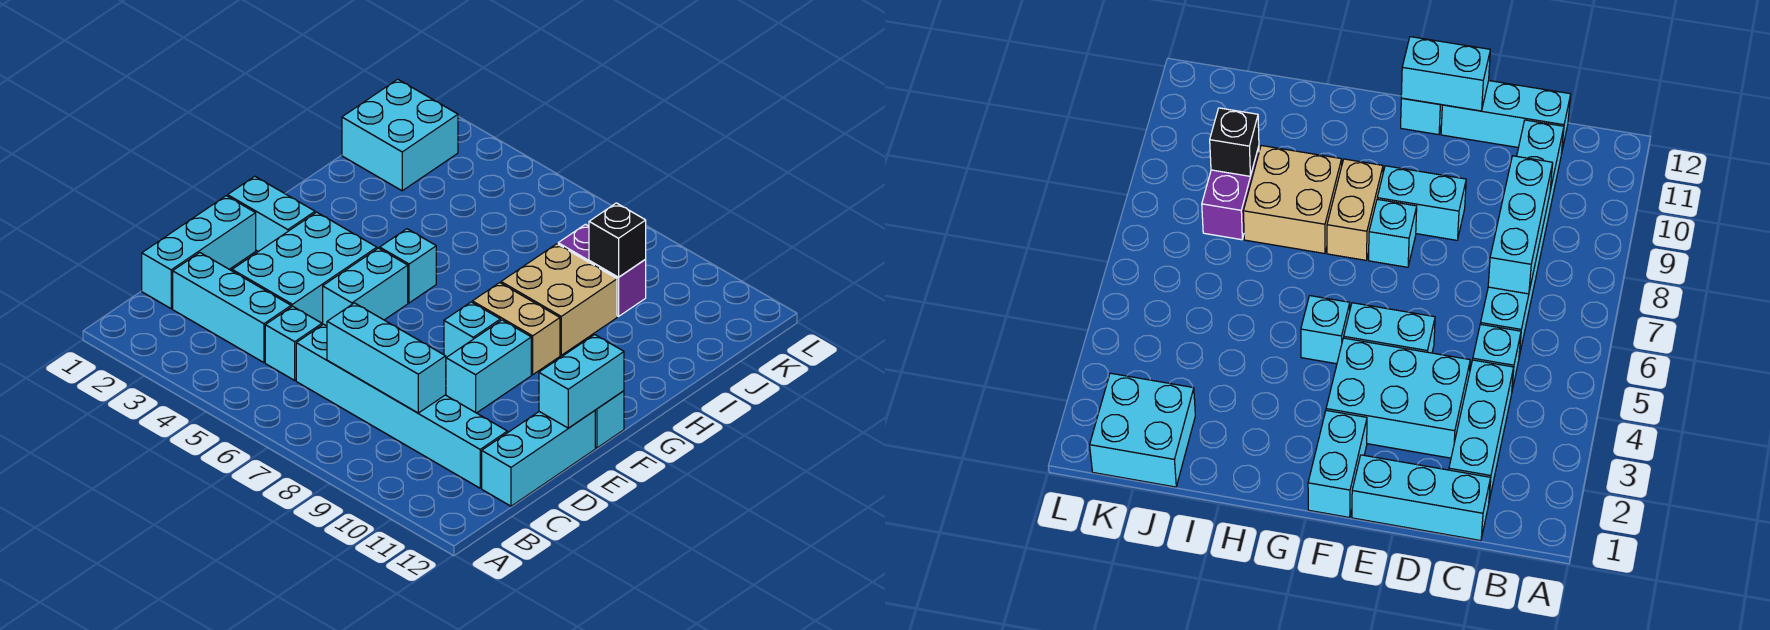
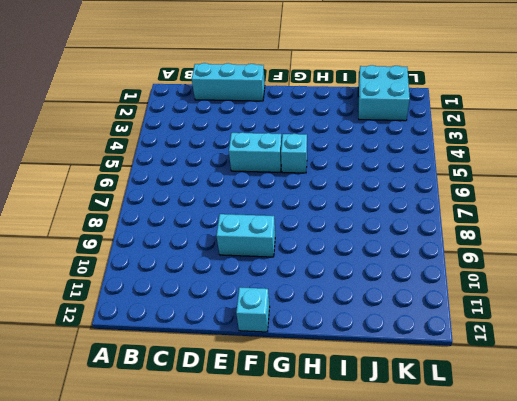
none -> cyan brick C2:C4 level 1
none -> cyan brick C5 level 1
none -> cyan brick C6:C11 level 1

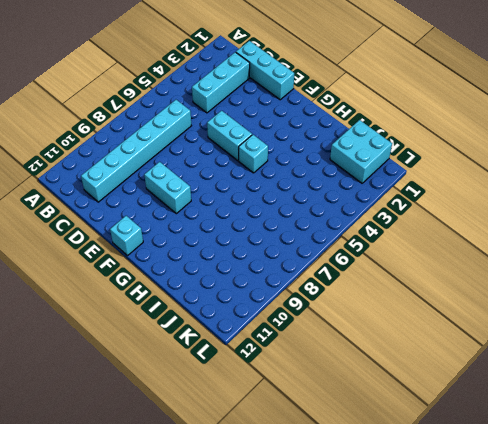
none -> cyan brick C5 level 1
none -> cyan brick C12:E12 level 1
none -> cyan brick D3:F4 level 1

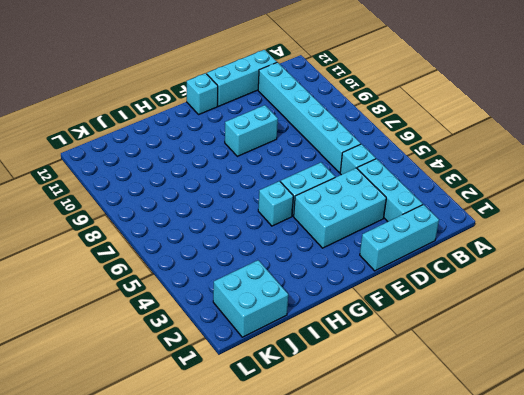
none -> cyan brick F1:F2 level 1
none -> cyan brick F8 level 1
none -> tan brick G8:G9 level 1

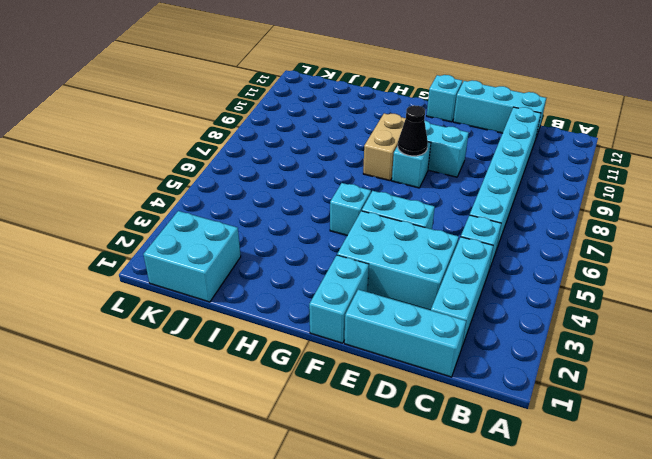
black cone F8 level 2 -> none
none -> tan brick H8:I9 level 1
none -> purple brick J8:J9 level 1
none -> cyan brick C7:C9 level 2

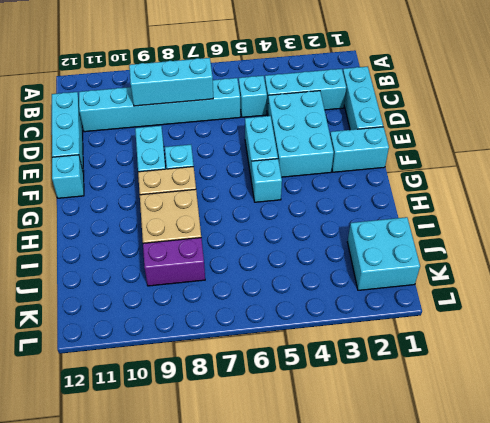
none -> cyan brick E12:F12 level 2
none -> black brick J9 level 2

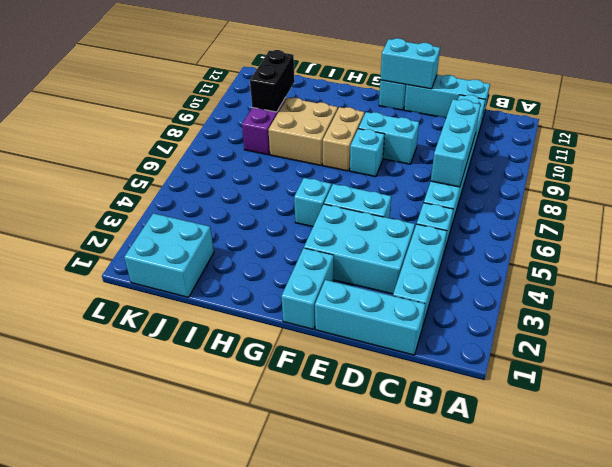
black brick J9:J10 level 2 -> black brick J9 level 2

